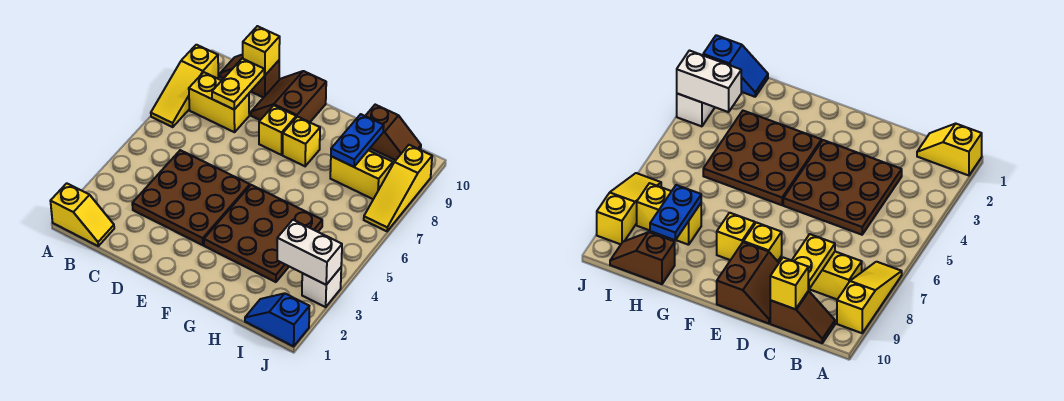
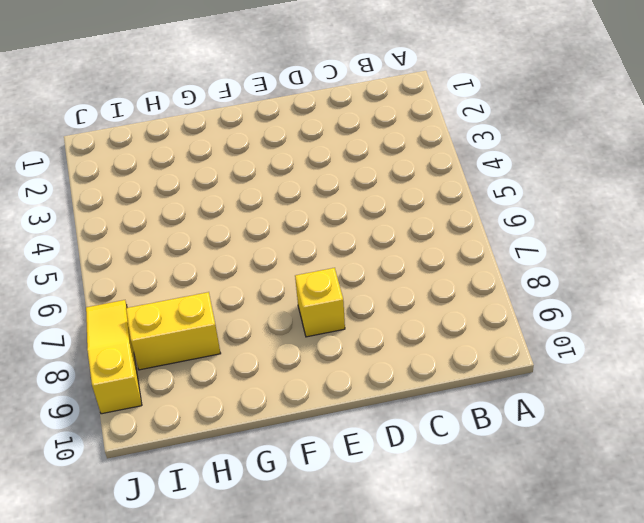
none -> yellow slope A1:B1 level 1 top A
none -> yellow slope A7:A9 level 1 top 9
none -> yellow brick B8:C8 level 1

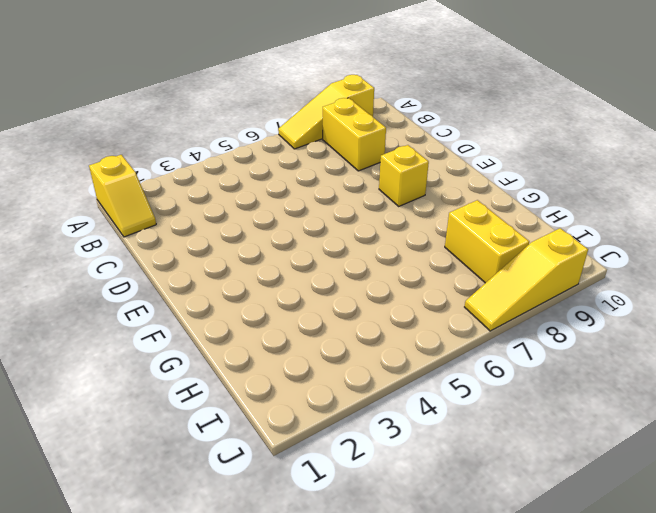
none -> brown slope B10:C10 level 1 top C
none -> brown plate C3:E5 level 1
none -> brown slope D9:E10 level 1 top E

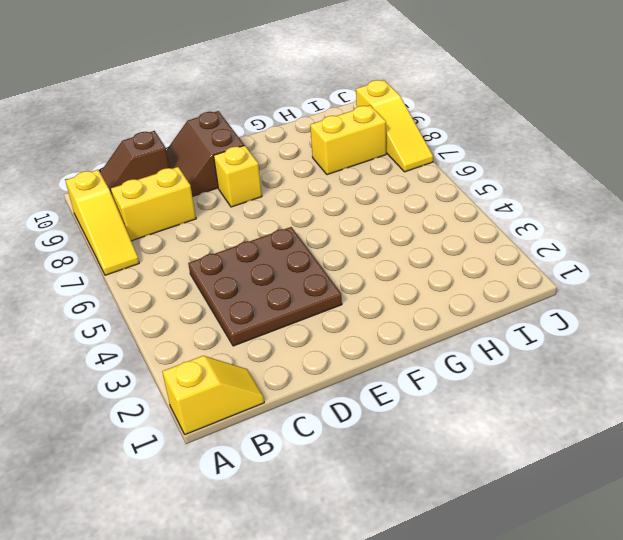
none -> brown plate F3:H5 level 1
none -> yellow brick F8 level 1
none -> brown slope H10:I10 level 1 top H

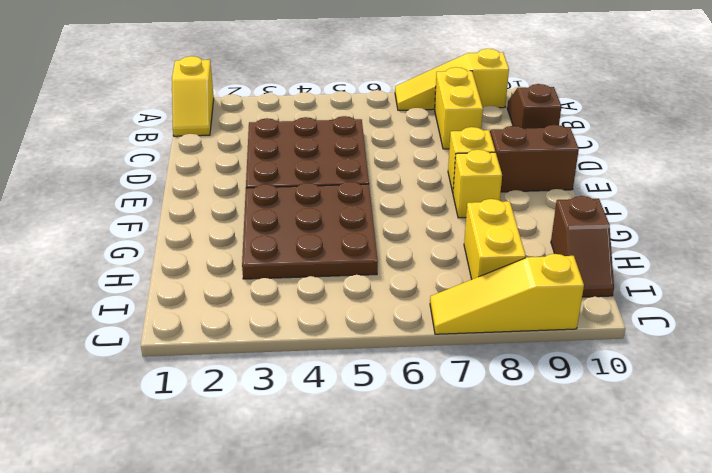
none -> blue slope I1:J1 level 1 top J
none -> white brick J3 level 1
none -> yellow plate C8:C9 level 2

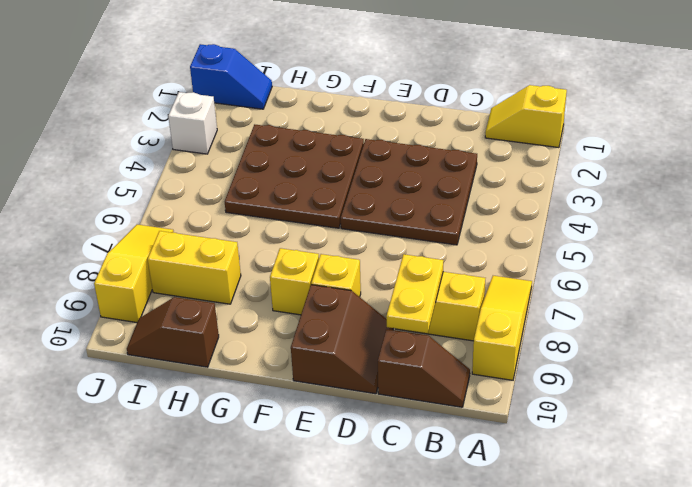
none -> yellow brick C10 level 2
none -> blue plate H8:H9 level 2
none -> white brick I3:J3 level 2

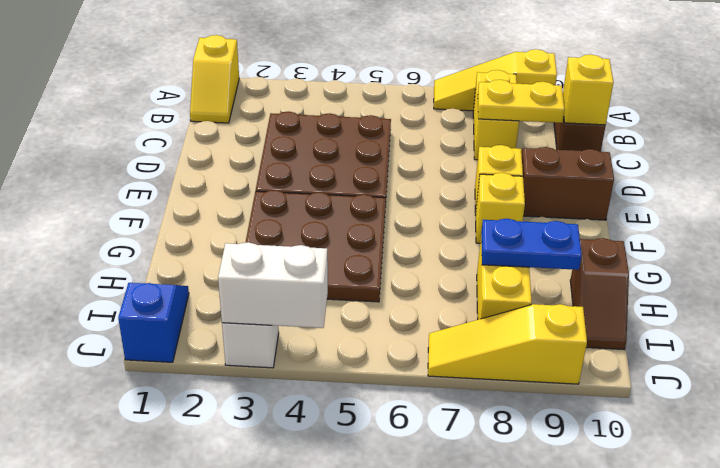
white brick J3:J4 level 2 -> white brick I3:J3 level 2

